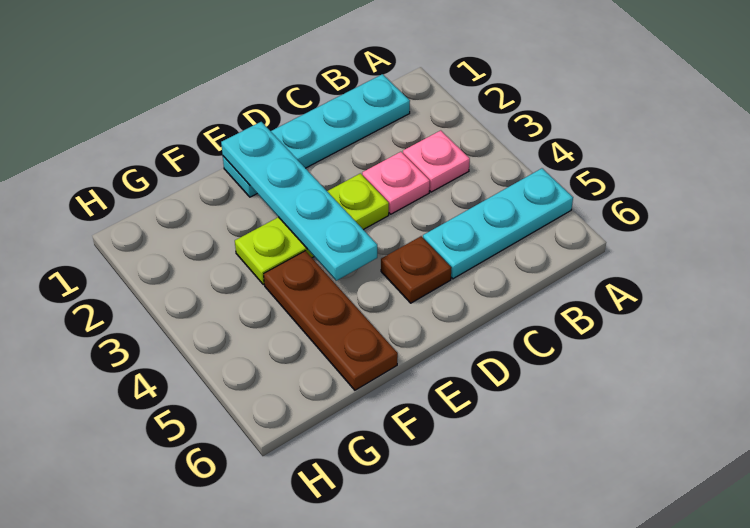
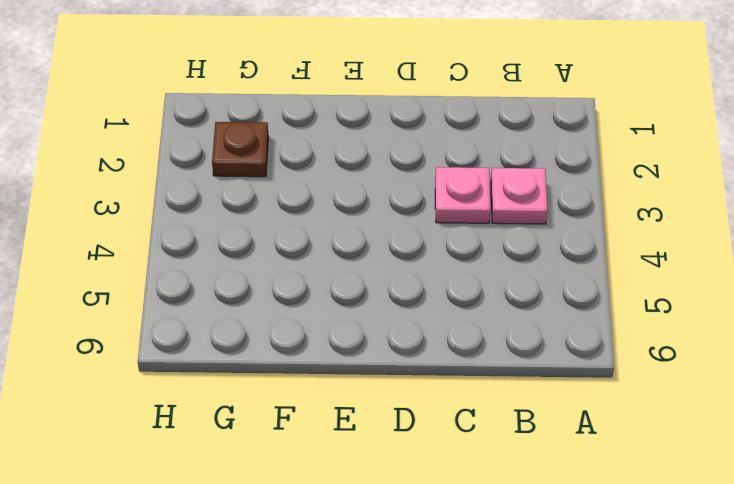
brown plate G2 level 1 -> brown plate D5 level 1
none -> cyan plate A5:C5 level 1
none -> cyan plate B1:E1 level 1

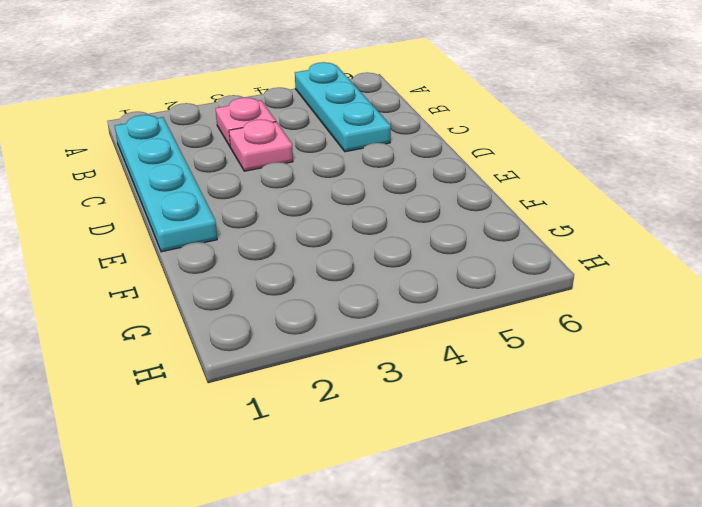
none -> lime plate D3:F3 level 1
none -> brown plate D5 level 1

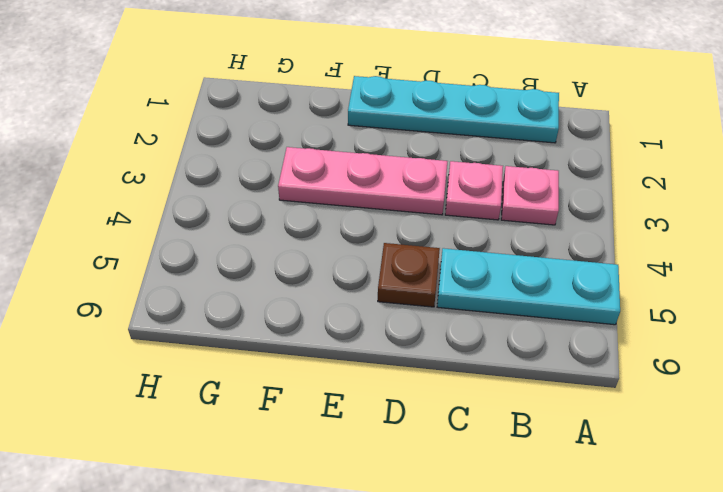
pink plate D3:F3 level 1 -> lime plate D3:F3 level 1
none -> brown plate F4:F6 level 1
none -> cyan plate E1:E4 level 2

